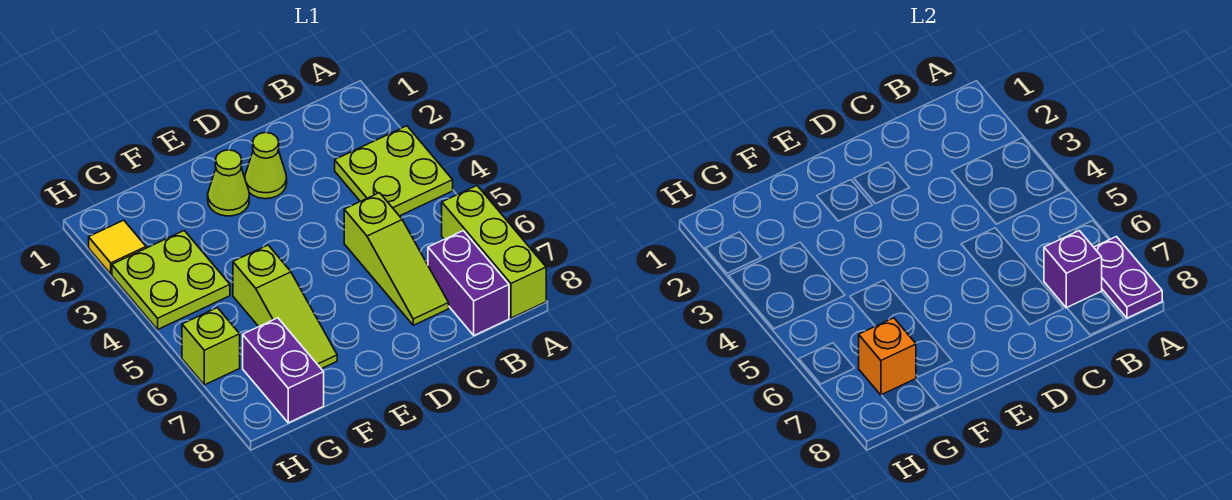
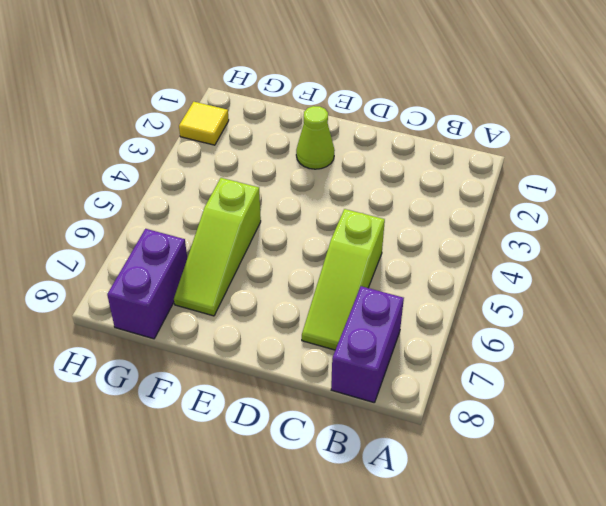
none -> lime plate A3:B4 level 1
none -> lime brick A6:A8 level 1
none -> lime cone D2 level 1

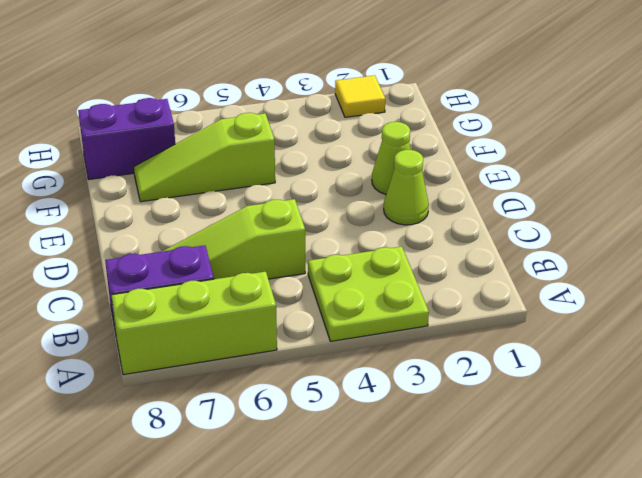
none -> lime plate G3:H4 level 1
none -> lime brick H6 level 1
none -> purple plate A7:A8 level 2

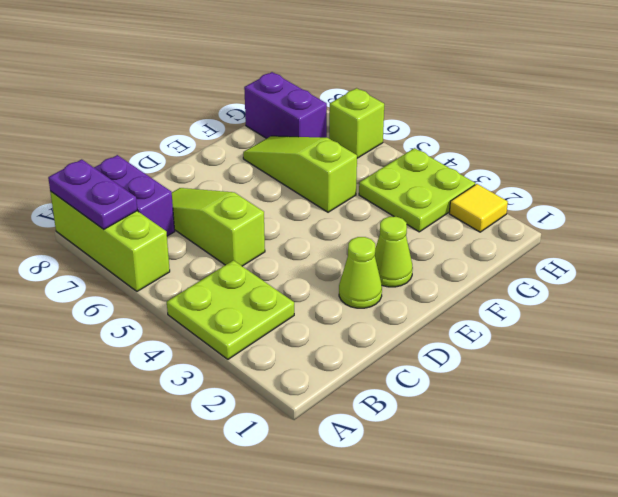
none -> purple brick B7 level 2
none -> orange brick G7 level 2

